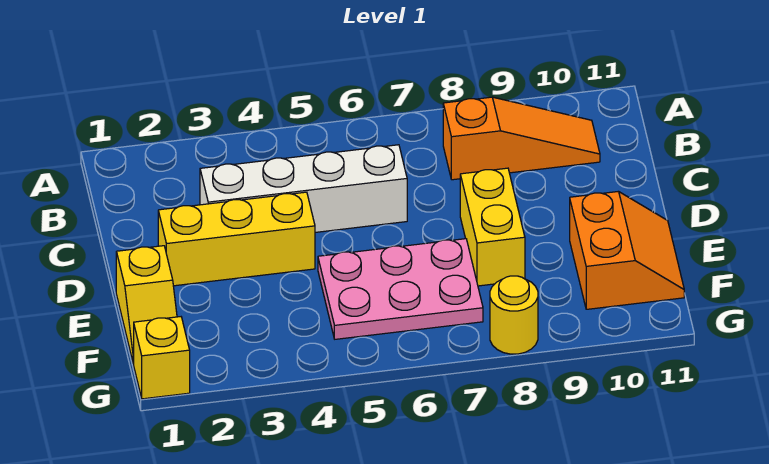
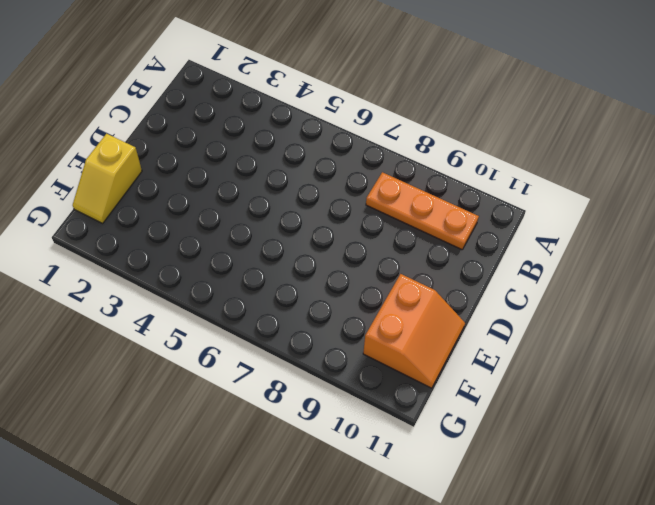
orange plate B8:B10 level 1 -> orange slope B8:B10 level 1 top 8
none -> white brick C3:C6 level 1
none -> yellow brick D2:D4 level 1

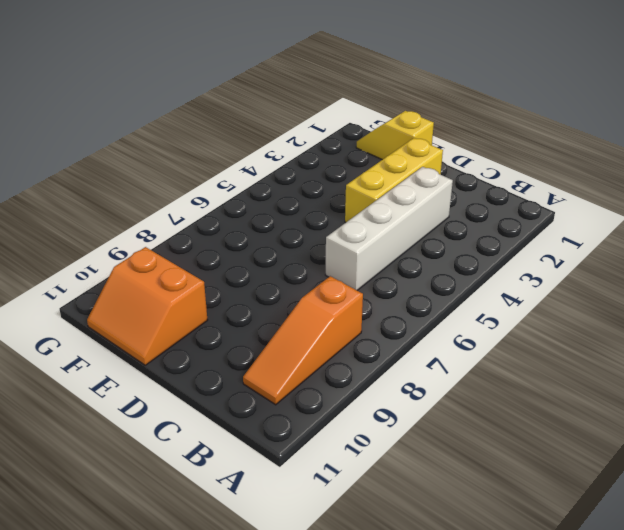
none -> yellow brick D8:E8 level 1
none -> pink plate E5:F7 level 1

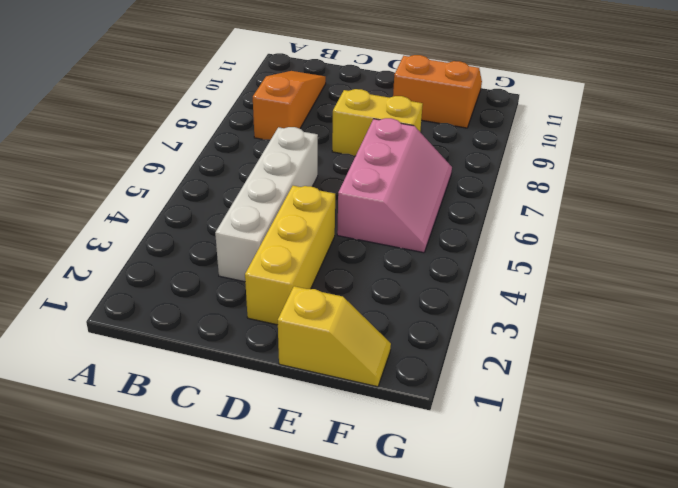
pink slope E5:F7 level 1 top E -> pink plate E5:F7 level 1
none -> yellow brick G1 level 1
none -> yellow round brick G8 level 1

